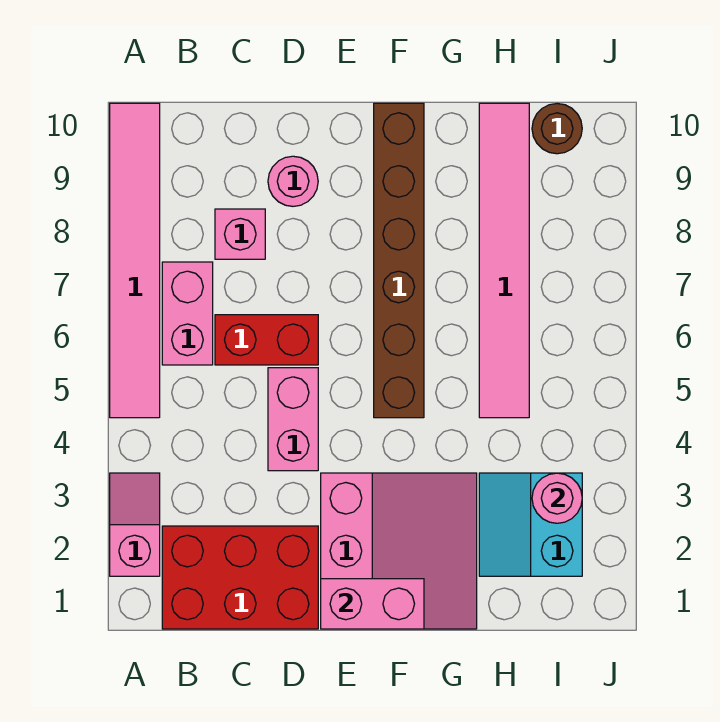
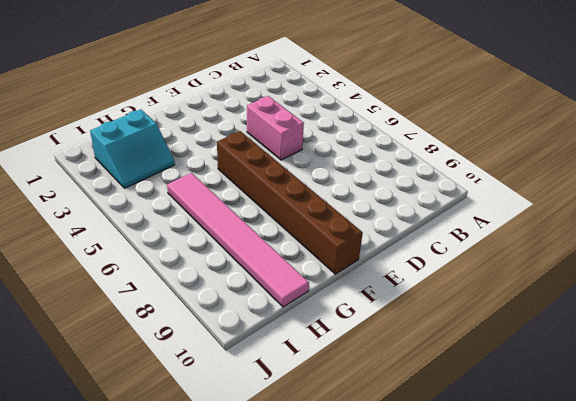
cyan slope H2:I3 level 1 top 2 -> cyan slope H2:I3 level 1 top I
none -> pink slope A2:A3 level 1 top 2
none -> pink tile A5:A10 level 1
none -> red brick B1:D2 level 1

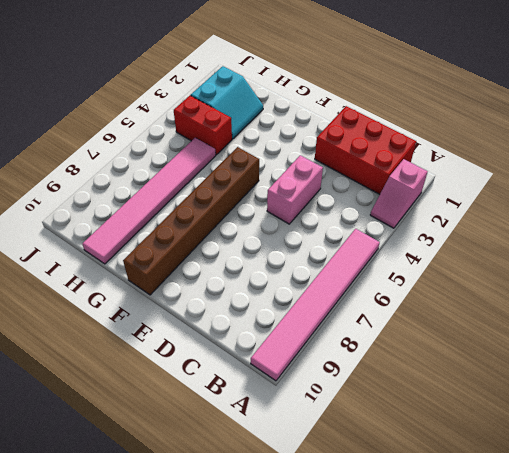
red brick H4:I4 level 1 -> red brick C6:D6 level 1
none -> pink brick B6:B7 level 1
none -> pink brick C8 level 1
none -> pink round brick D9 level 1

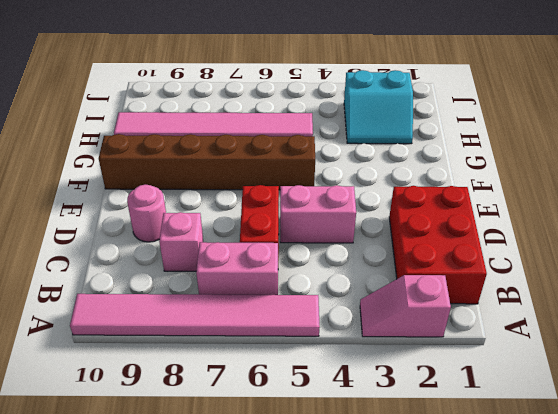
none -> pink slope E1:G3 level 1 top E
none -> brown round brick I10 level 1
none -> pink brick E1:F1 level 2

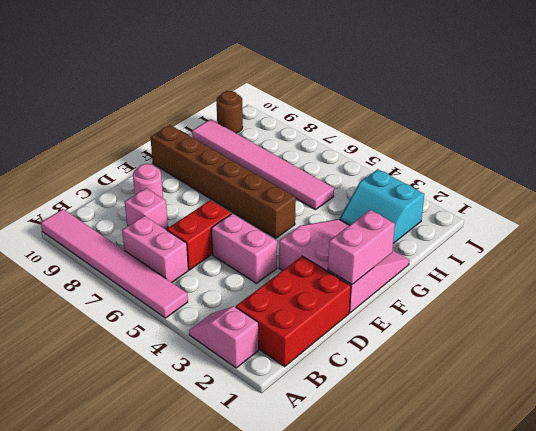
none -> pink round brick I3 level 2

